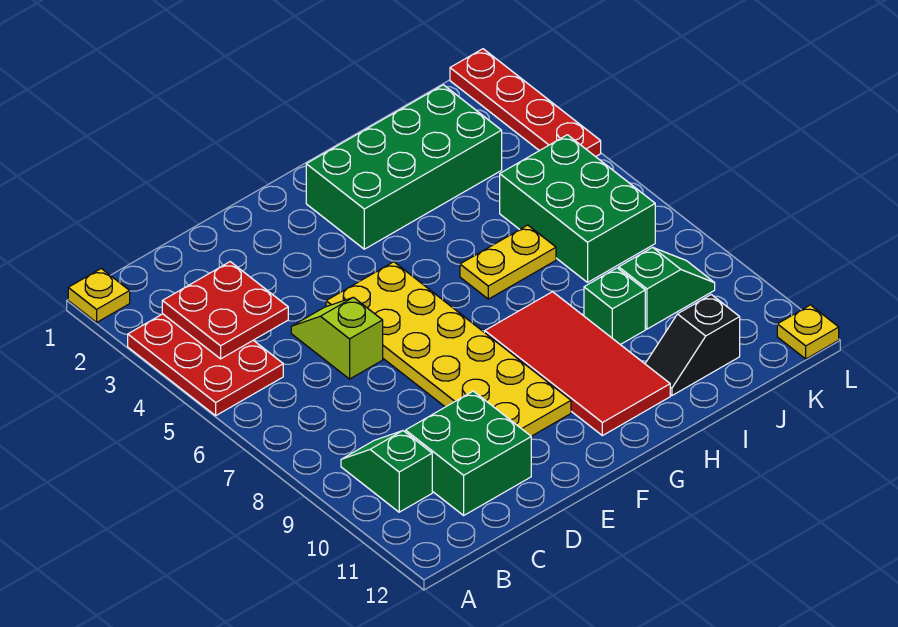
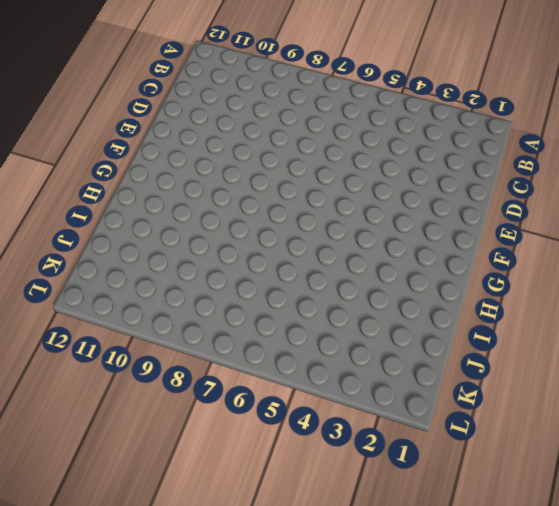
none -> yellow plate A1 level 1
none -> red plate A3:B5 level 1
none -> green slope B9:B10 level 1 top 10

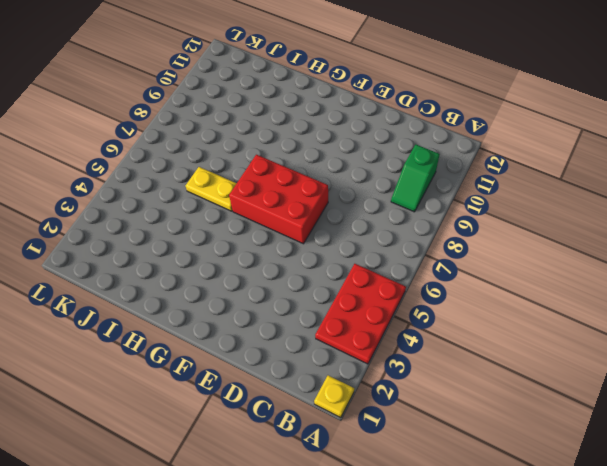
red brick E6:G7 level 1 -> yellow plate E5:F10 level 1
none -> green brick C10:D11 level 1
none -> lime slope D5:D6 level 1 top 6
none -> green brick G2:J3 level 1

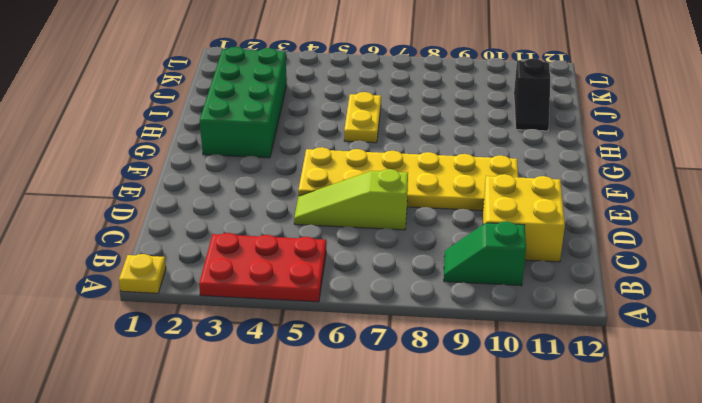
yellow brick C10:D11 level 1 -> green brick C10:D11 level 1
lime slope D5:D7 level 1 top 7 -> lime slope D5:D6 level 1 top 6
none -> red tile G8:H11 level 1
none -> green brick I9 level 1
none -> green brick J5:K7 level 1

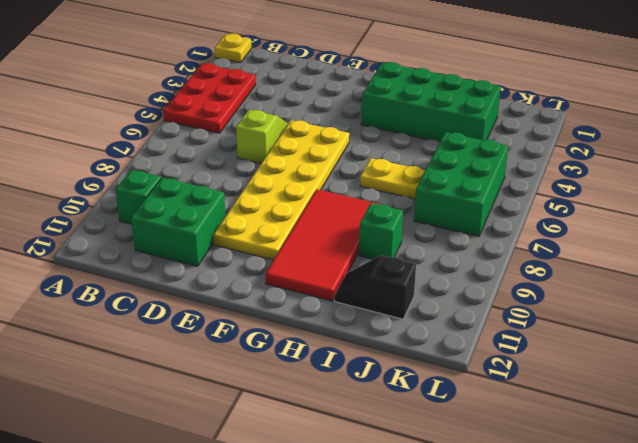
none -> green slope J9:K9 level 1 top J
none -> red plate L1:L4 level 1
none -> yellow plate L12 level 1

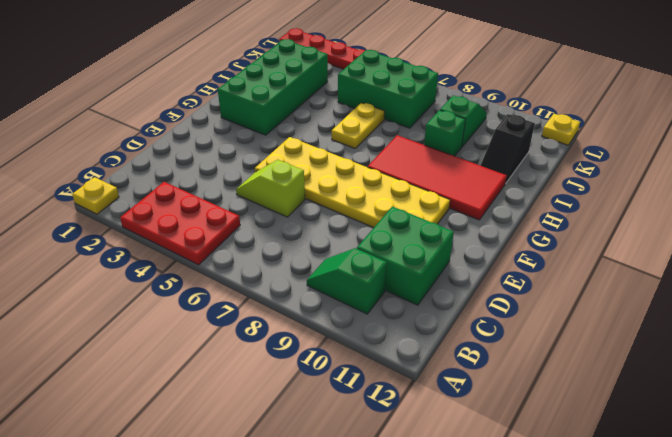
none -> red plate B3:C4 level 2

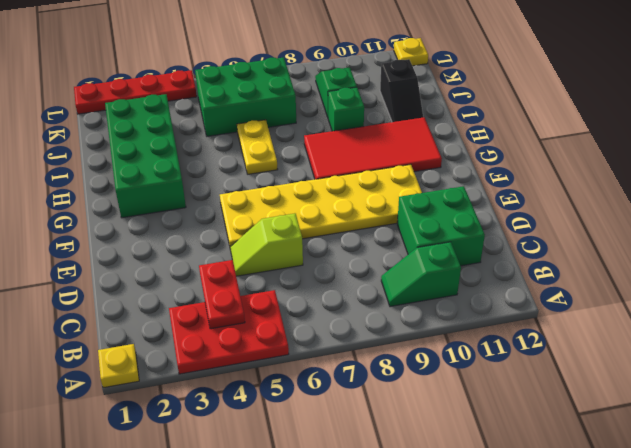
red plate B4:C4 level 2 -> red plate B3:C4 level 2

